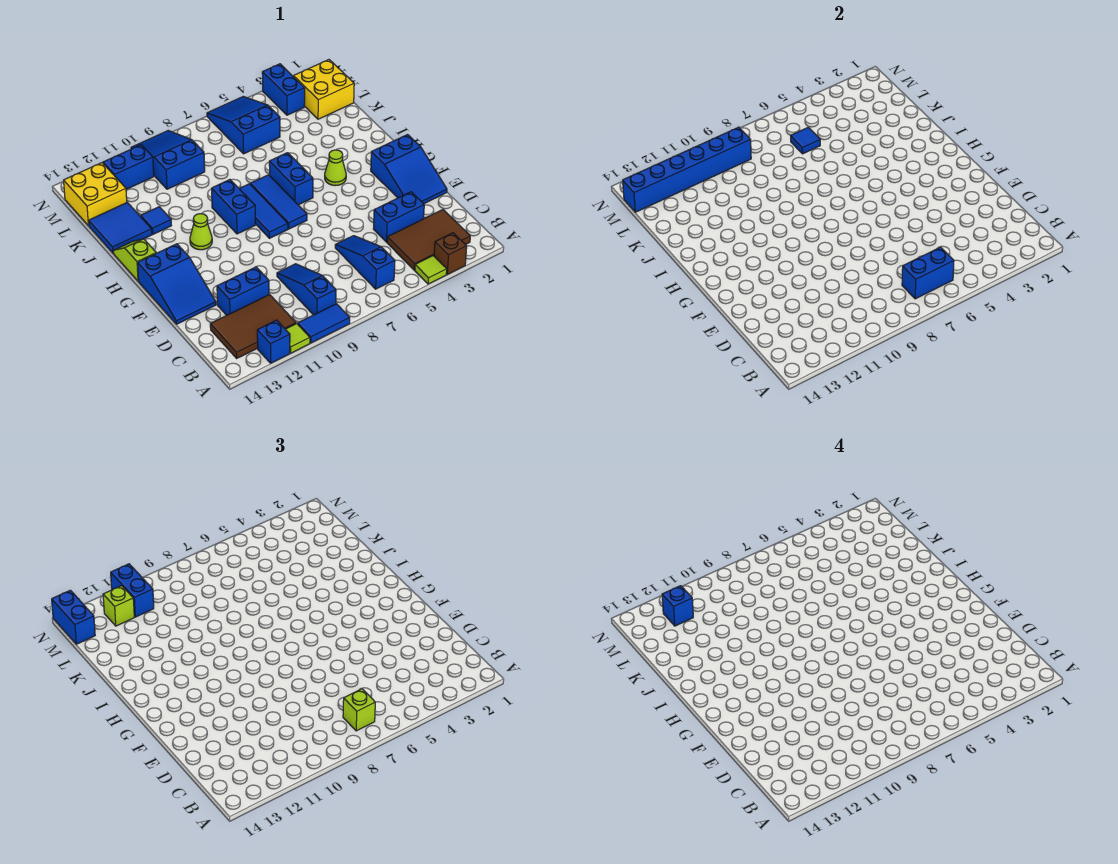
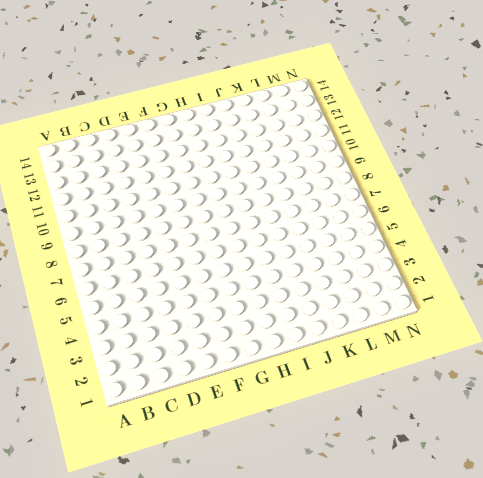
none -> brown brick A3 level 1
none -> lime tile A4 level 1
none -> blue tile A9:A10 level 1
none -> lime tile A11 level 1

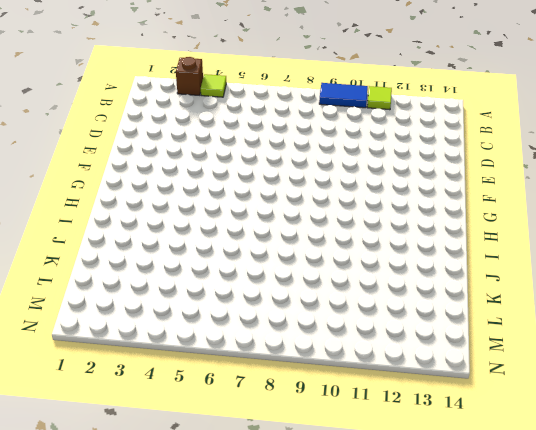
none -> blue brick A12 level 1
none -> brown tile B2:C4 level 1
none -> blue slope B6:D6 level 1 top B
none -> blue slope B9:D9 level 1 top B

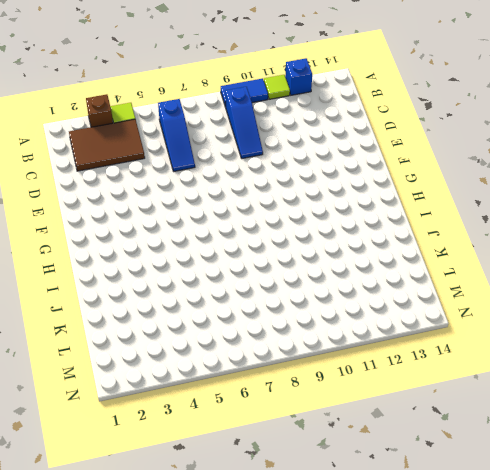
none -> brown tile B11:C13 level 1
none -> blue brick D3:D4 level 1
none -> blue brick D11:D12 level 1
none -> blue slope E1:G2 level 1 top G

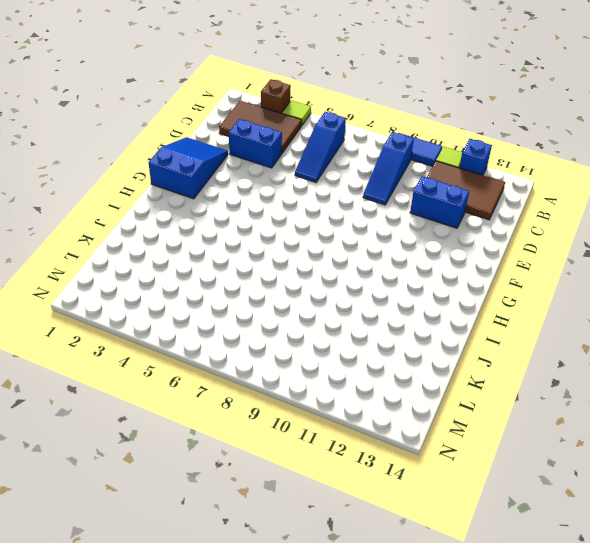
none -> blue slope E13:G14 level 1 top G
none -> blue tile G7:I7 level 1
none -> blue tile G8:I8 level 1
none -> lime cone H4 level 1

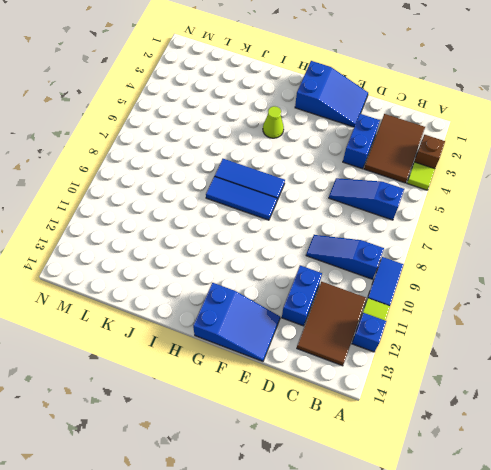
none -> blue brick H6:I6 level 1
none -> blue brick H9:I9 level 1
none -> lime cone H11 level 1
none -> lime slope H14:I14 level 1 top H

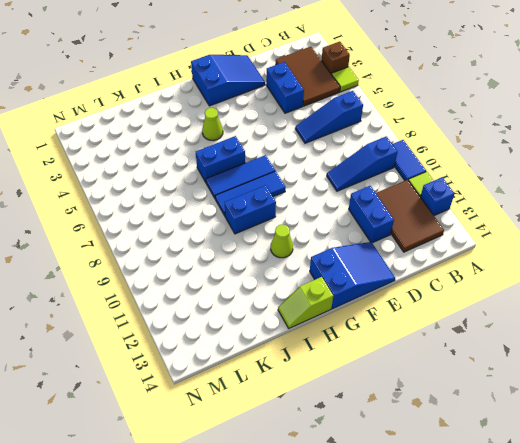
none -> blue tile J12 level 1
none -> blue tile J13:K14 level 1
none -> yellow brick L1:M2 level 1
none -> blue slope L5:N6 level 1 top L

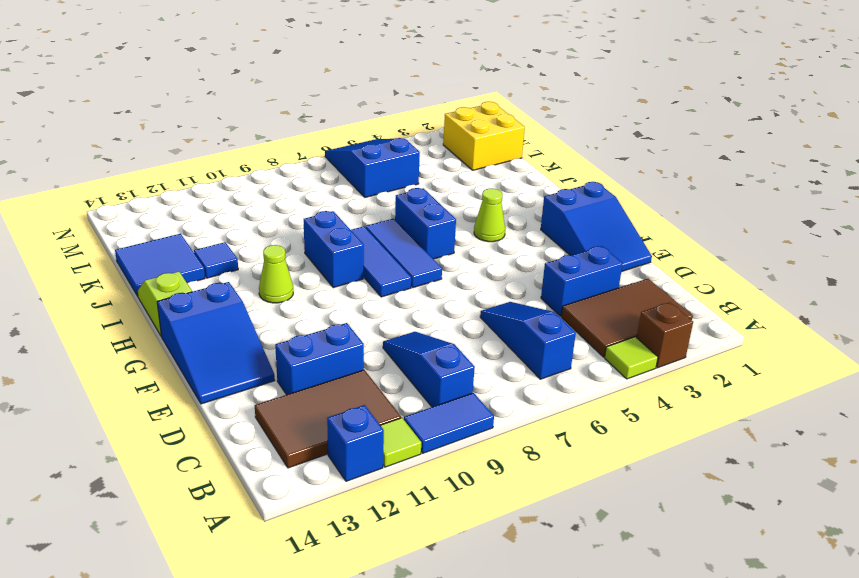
none -> blue slope L9:N10 level 1 top L
none -> yellow brick L13:M14 level 1
none -> blue brick M3:N3 level 1
none -> blue brick M11:M12 level 1

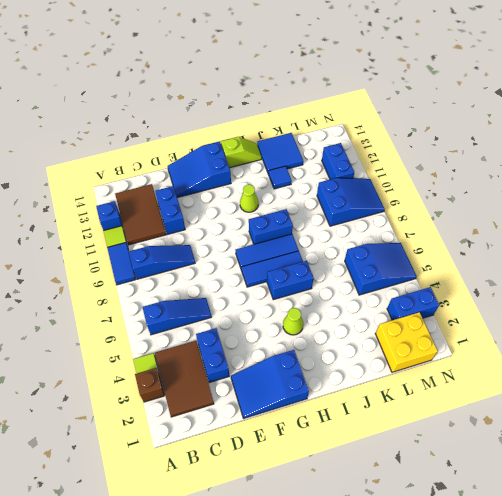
none -> yellow brick L13:M14 level 1
none -> blue brick B6:B7 level 2
none -> blue tile L6 level 2
none -> blue brick M9:M14 level 2

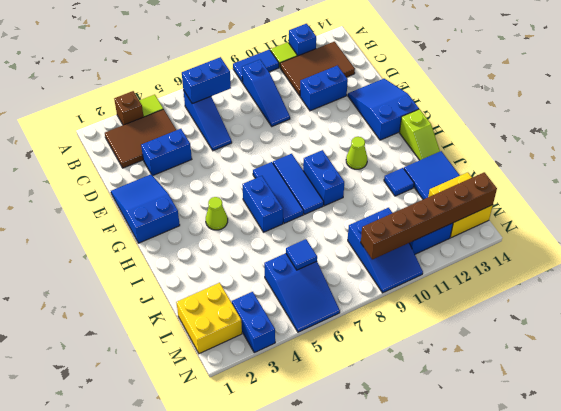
brown brick M9:M14 level 2 -> blue brick M9:M14 level 2
none -> lime brick B7 level 3
none -> blue brick M11:N11 level 3
none -> lime brick M12 level 3
none -> blue brick M14:N14 level 3

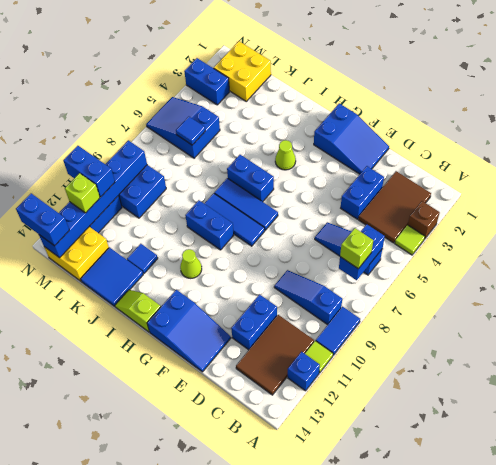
none -> blue brick M12 level 4

